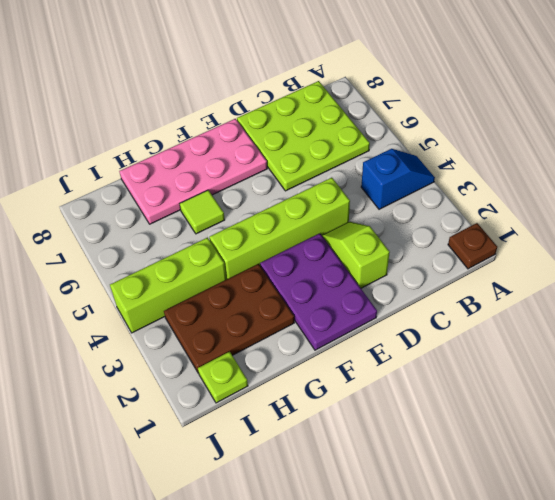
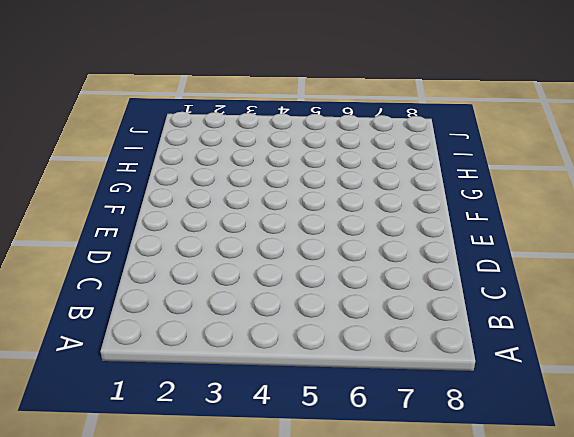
none -> brown plate A1 level 1
none -> blue slope A4:B4 level 1 top B

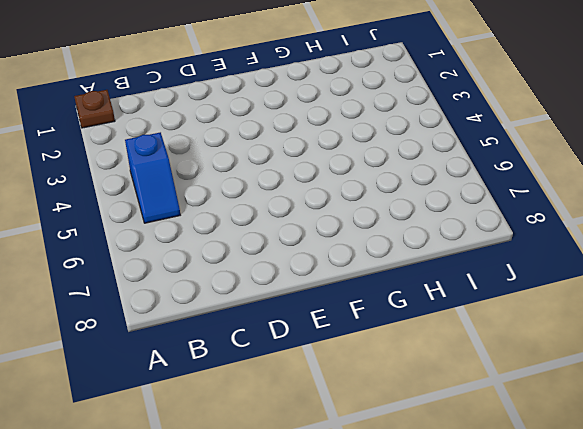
blue slope B4:B5 level 1 top 4 -> blue slope A4:B4 level 1 top B
none -> lime plate B6:D8 level 1
none -> lime slope D2:D3 level 1 top 2

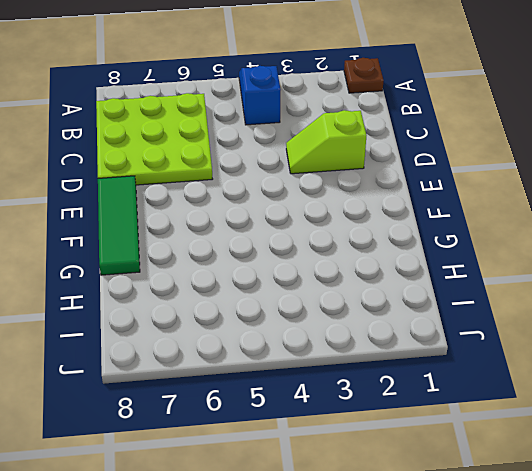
green tile E8:G8 level 1 -> pink plate E7:H8 level 1
none -> lime brick D4:G4 level 1
none -> purple plate E1:F3 level 1

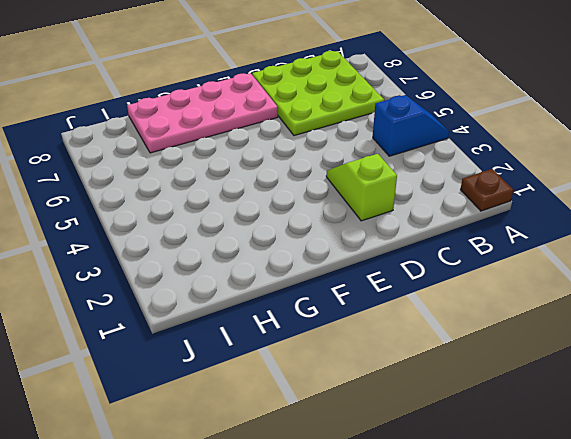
none -> lime brick D4:G4 level 1
none -> purple plate E1:F3 level 1

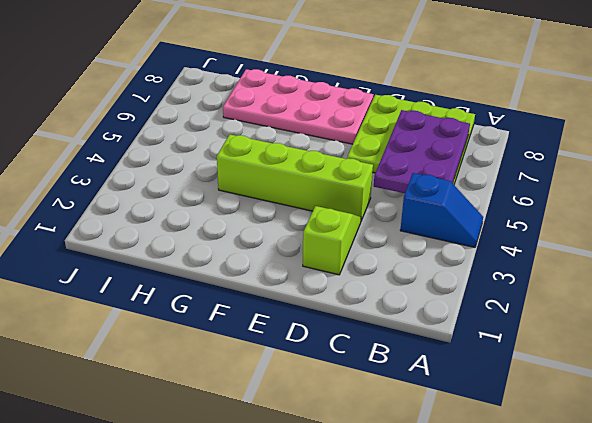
purple plate B5:C7 level 2 -> purple plate E1:F3 level 1
none -> brown plate A1 level 1
none -> brown plate G2:I3 level 1

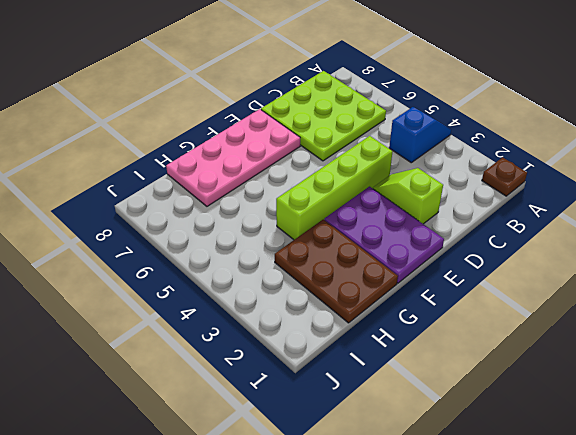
brown plate G1:H3 level 1 -> brown plate G2:I3 level 1
none -> lime tile G6 level 1
none -> lime brick H4:J4 level 1

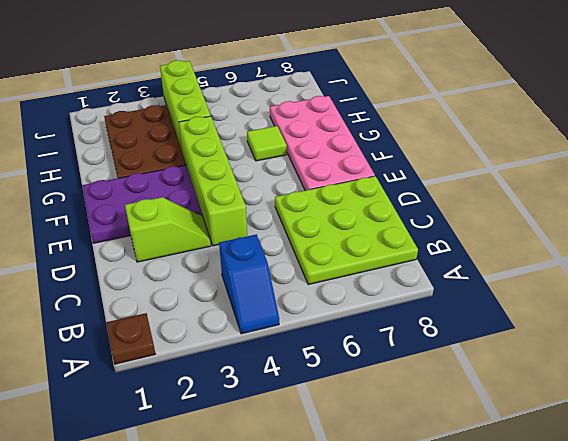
none -> lime plate I1 level 1

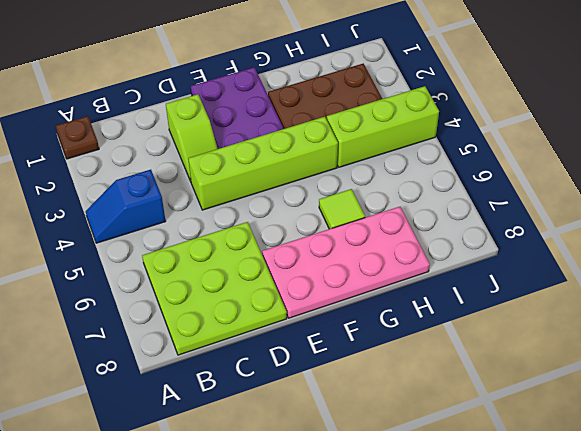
none -> lime plate I1 level 1

